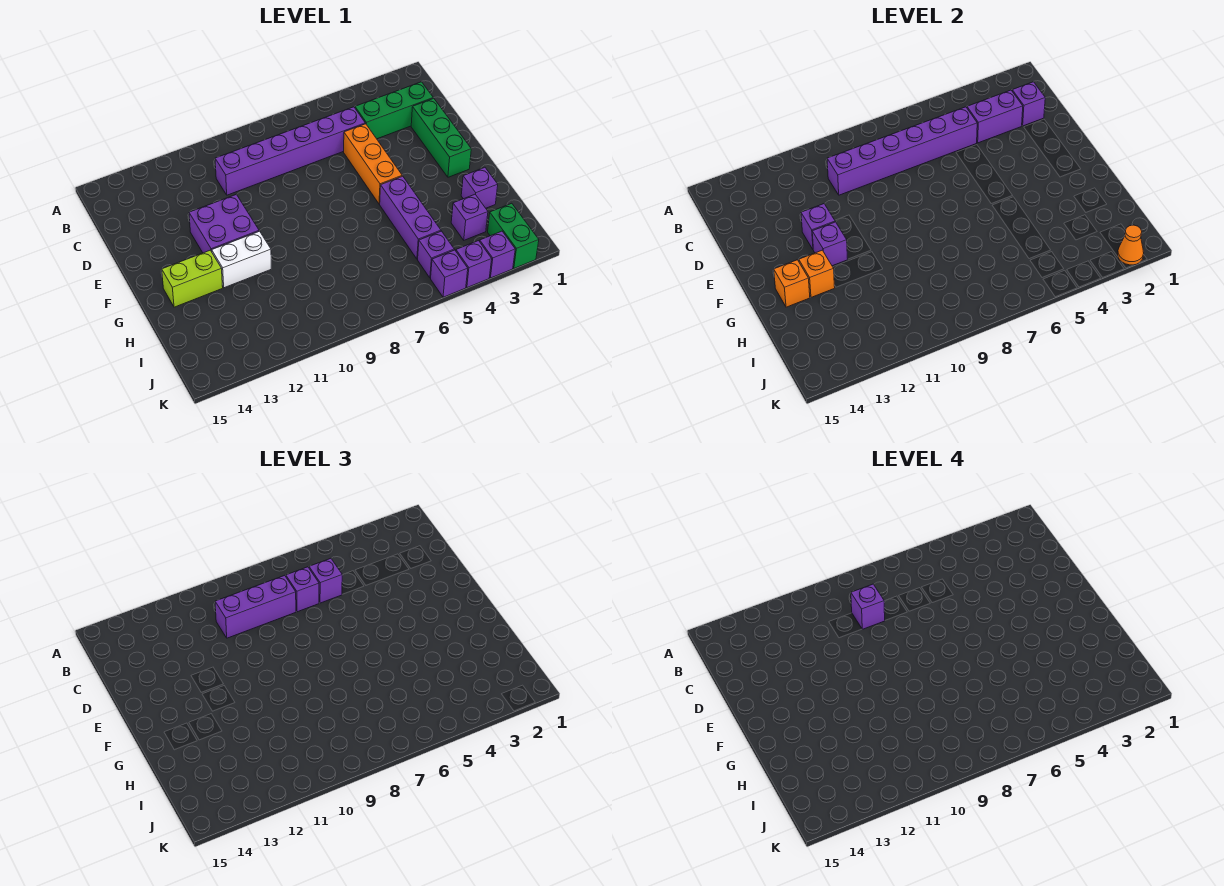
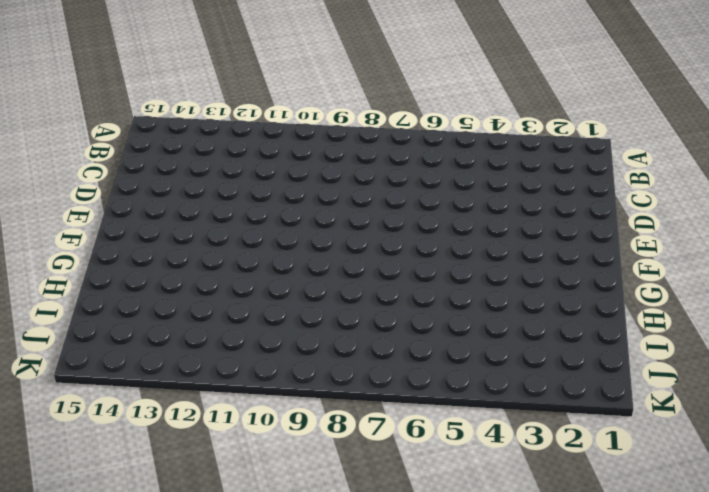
none -> green brick C2:C4 level 1
none -> purple brick C5:C10 level 1
none -> green brick D2:F2 level 1

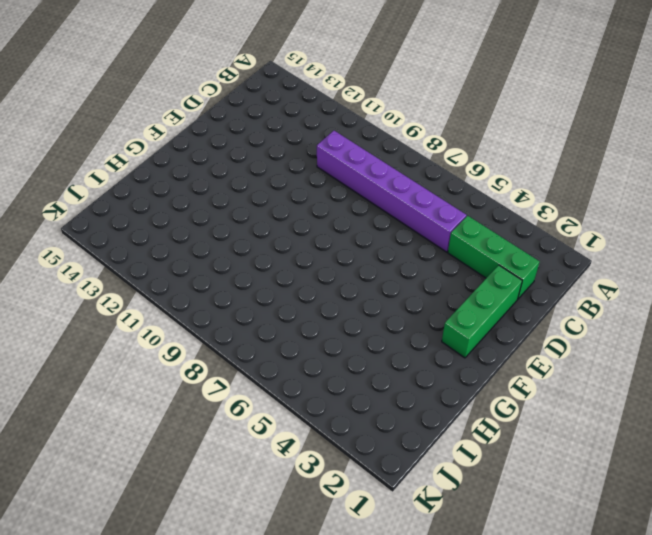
none -> orange brick D5:F5 level 1
none -> purple brick E11:F12 level 1
none -> purple brick G5:I5 level 1

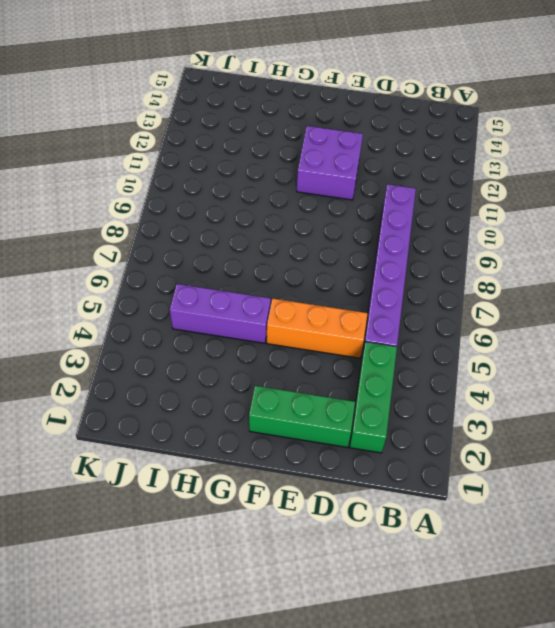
none -> white brick G11:G12 level 1
none -> lime brick G13:G14 level 1
none -> purple brick H2 level 1

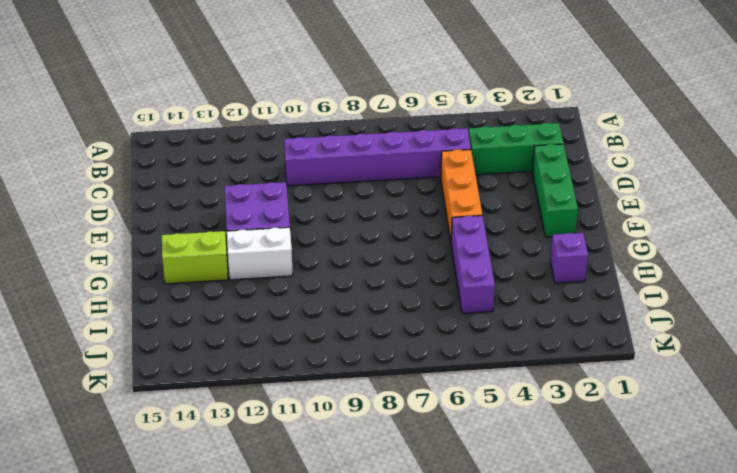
none -> purple brick I3 level 1
none -> green brick J2:K2 level 1
none -> purple brick J5 level 1

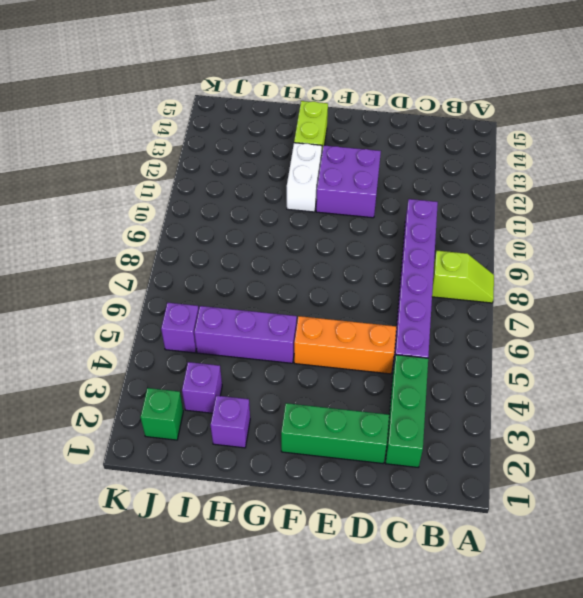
lime slope A8:B8 level 1 top B -> none
green brick J2 level 1 -> green brick J2:K2 level 1
none -> purple brick K3 level 1
none -> purple brick K4 level 1
none -> purple brick K5 level 1

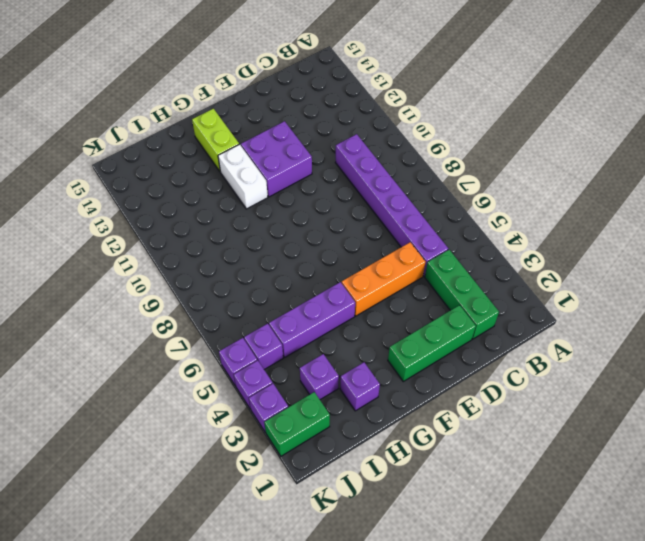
none -> purple brick C2 level 2
none -> purple brick C3:C4 level 2
none -> purple brick C5:C10 level 2

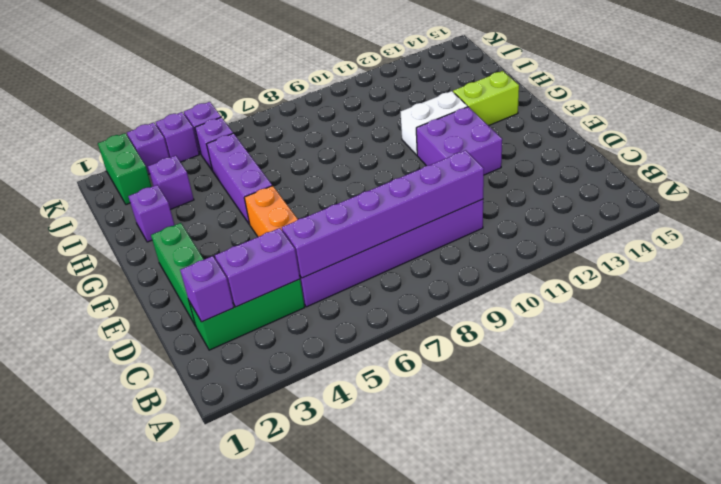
none -> purple brick E12 level 2
none -> purple brick F12 level 2
none -> orange brick G13 level 2

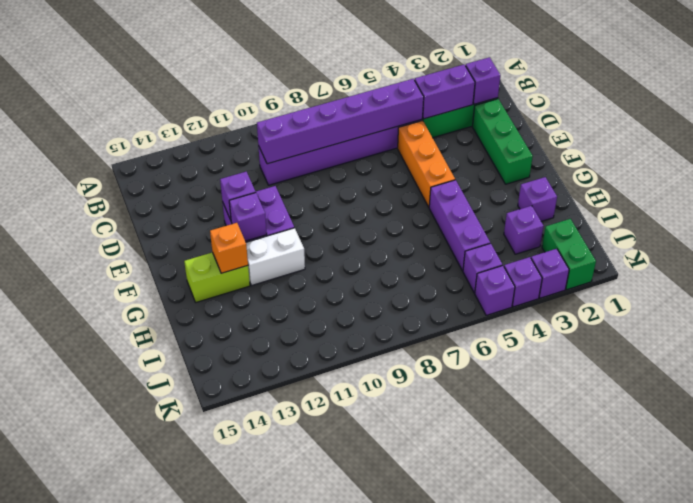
none -> orange brick G14 level 2
none -> orange cone K2 level 2
none -> purple brick C6 level 3

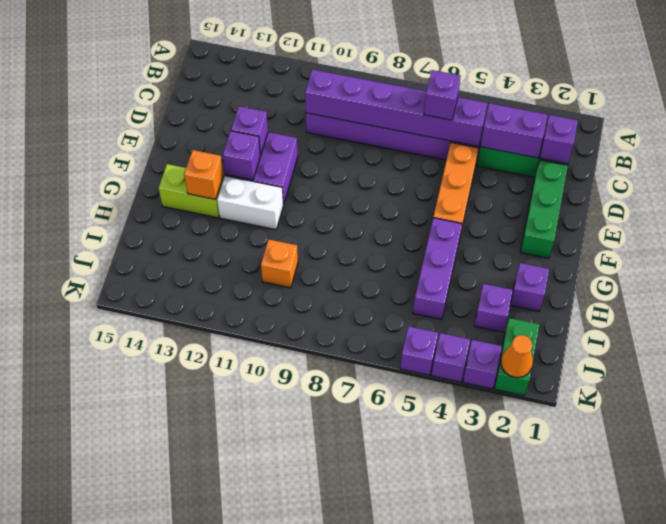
orange brick I10 level 1 -> orange brick G14 level 2
none -> purple brick J5 level 1
none -> purple brick C7 level 3
none -> purple brick C8:C10 level 3

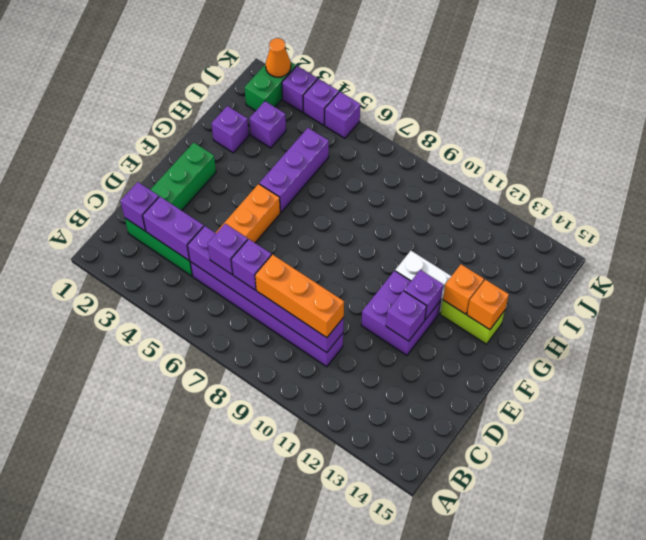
orange brick C8:C10 level 3 -> purple brick C8:C10 level 3
none -> purple brick J5 level 1
none -> purple brick C9 level 4

